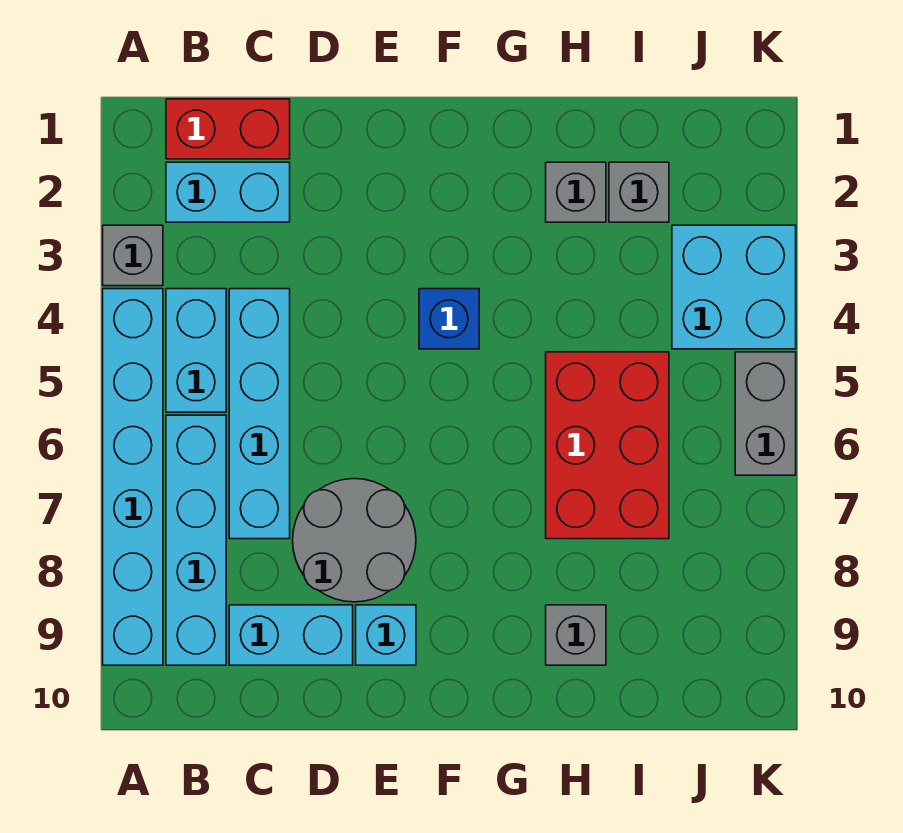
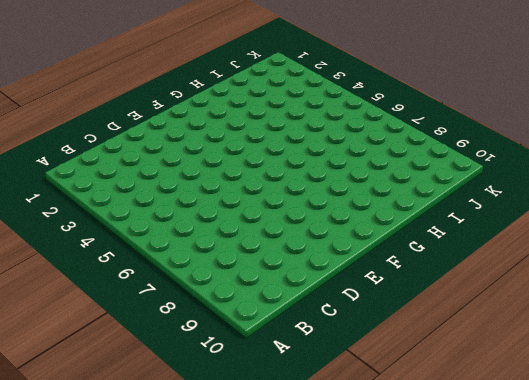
none -> grey brick A3 level 1
none -> cyan brick A4:A9 level 1
none -> red brick B1:C1 level 1

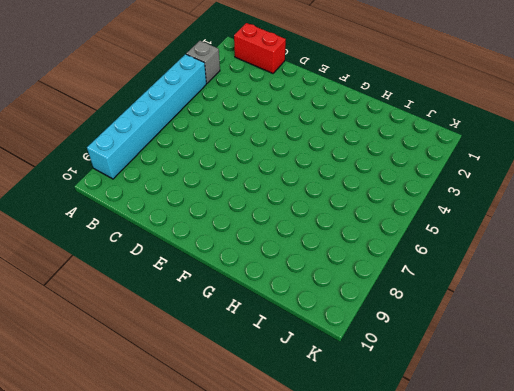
none -> cyan brick B2:C2 level 1
none -> cyan brick B4:B5 level 1
none -> cyan brick B6:B9 level 1

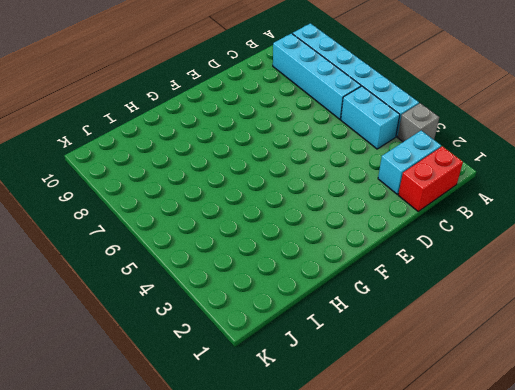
none -> cyan brick C4:C7 level 1
none -> cyan brick C9:D9 level 1
none -> grey round brick D7:E8 level 1

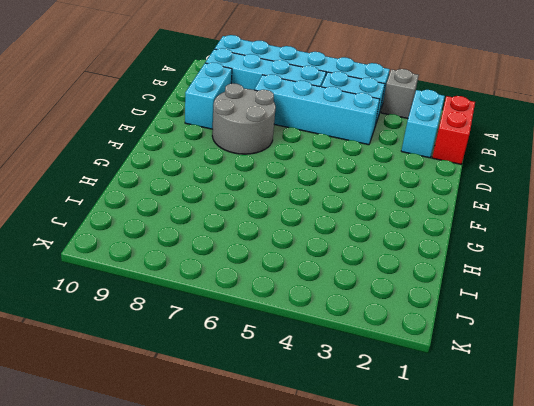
none -> cyan brick E9 level 1
none -> blue brick F4 level 1
none -> grey brick H2 level 1

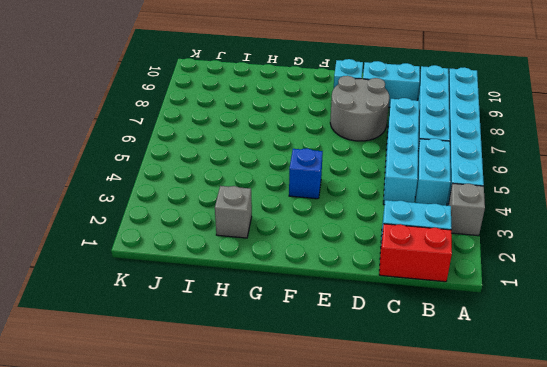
none -> red brick H5:I7 level 1
none -> grey brick H9 level 1
none -> grey brick I2 level 1

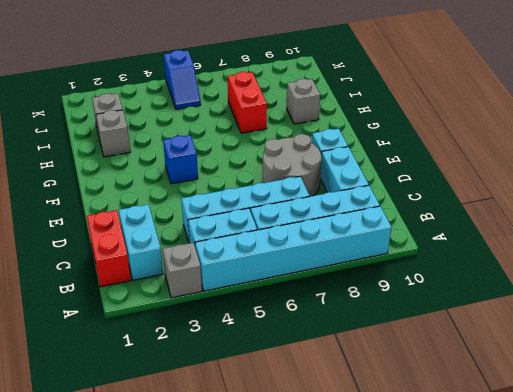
red brick H7:I7 level 1 -> red brick H5:I7 level 1
blue slope J5:K5 level 1 top K -> grey brick K5:K6 level 1
none -> cyan brick J3:K4 level 1

